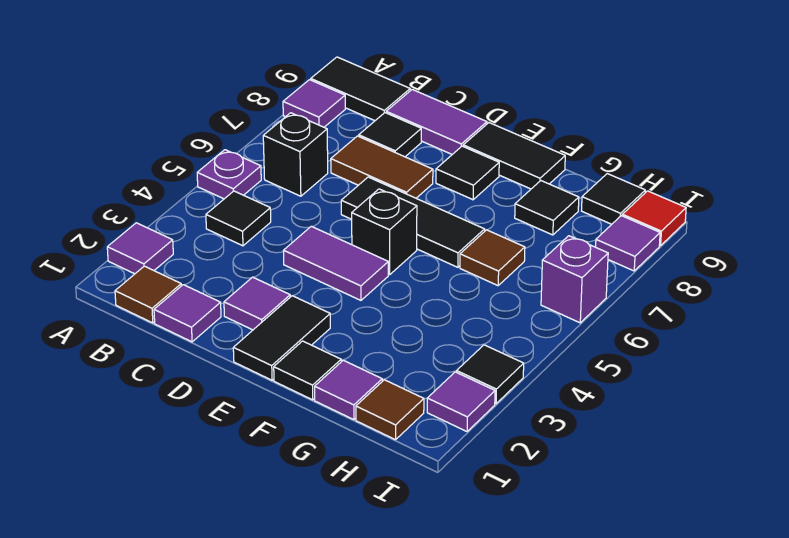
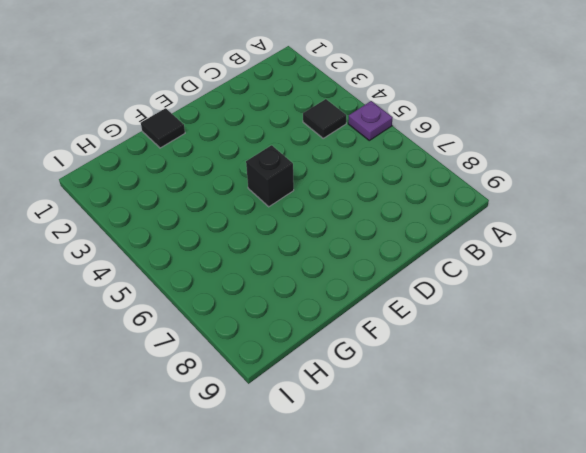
none -> purple tile A2 level 1
none -> purple tile A8 level 1
none -> black tile A9:B9 level 1

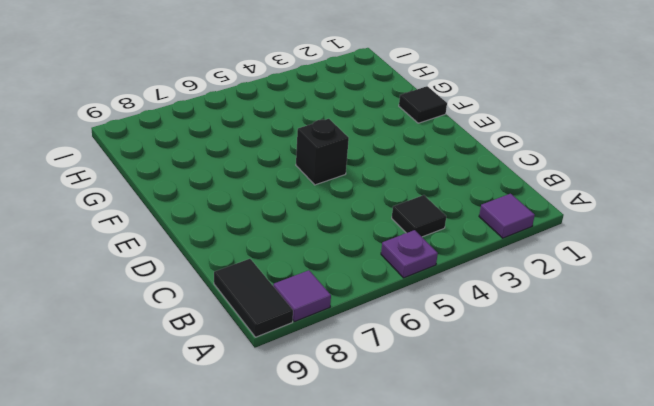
none -> brown tile B1 level 1
none -> black brick B6 level 1
none -> purple tile C1 level 1

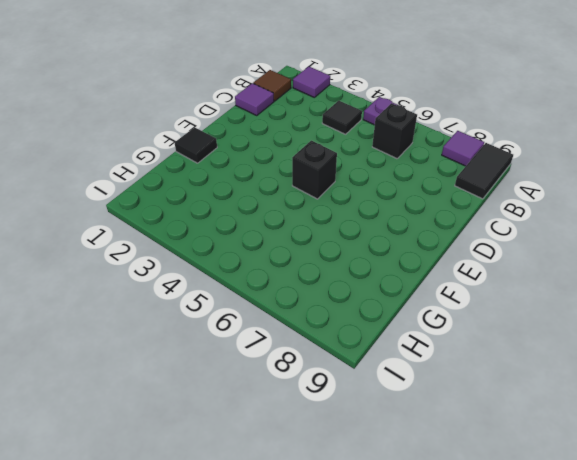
none -> brown tile C7:D7 level 1
none -> black tile C8 level 1
none -> purple tile C9:D9 level 1

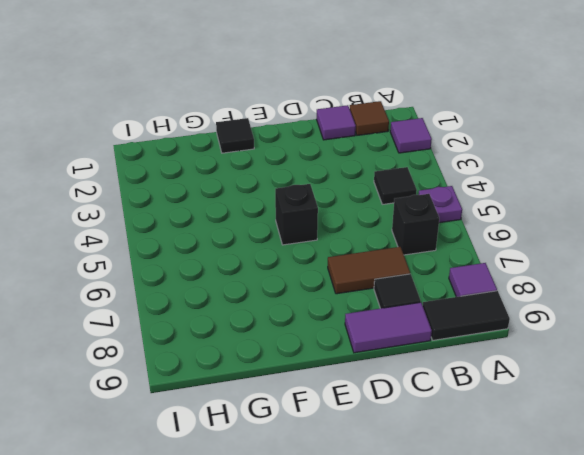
none -> purple tile D2 level 1
none -> purple tile D4:E4 level 1
none -> black tile D6:F6 level 1

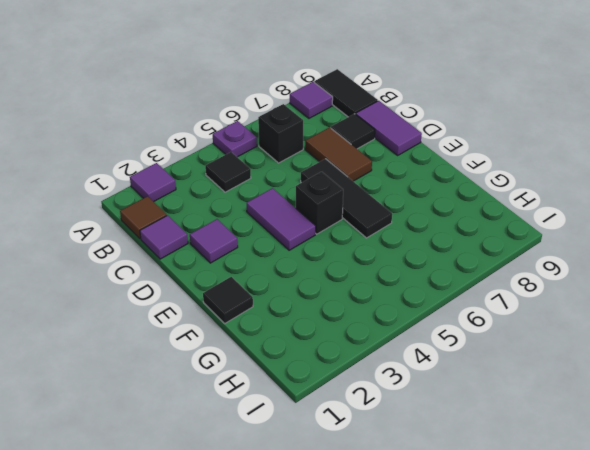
none -> black tile E1:E2 level 1
none -> black tile E8 level 1
none -> black tile E9:F9 level 1

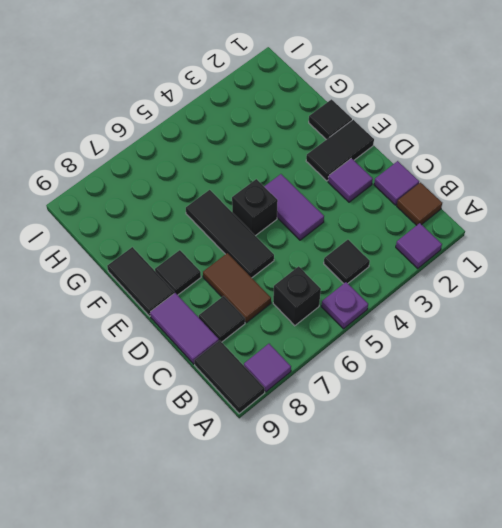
none -> purple tile G1 level 1
none -> brown tile G6 level 1
none -> black tile G8 level 1

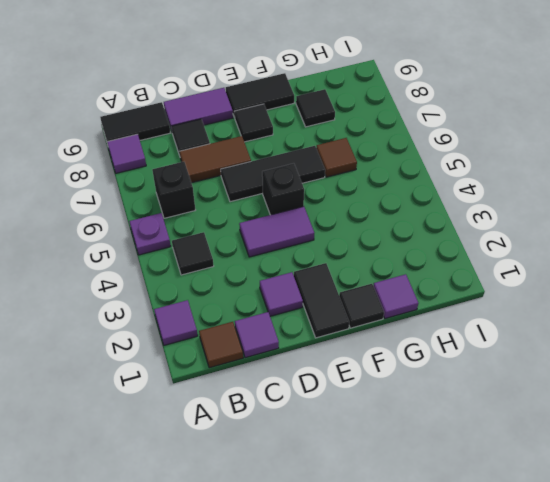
none -> brown tile H1 level 1
none -> black tile H9 level 1
none -> purple tile I2 level 1

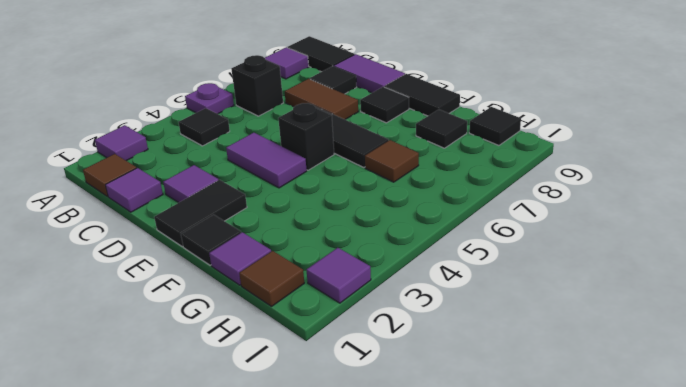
none -> black tile I3 level 1
none -> purple brick I6 level 1
none -> purple tile I8 level 1

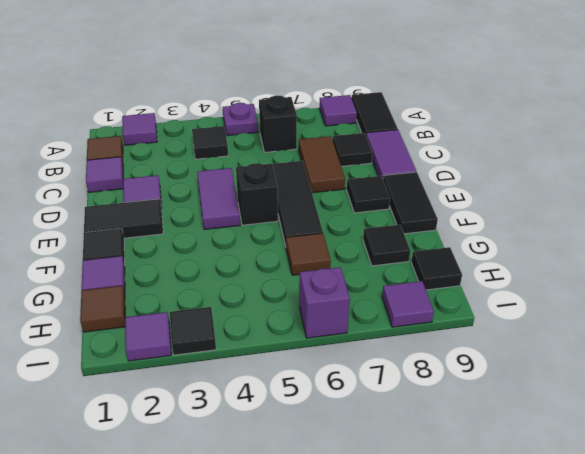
none -> red tile I9 level 1

